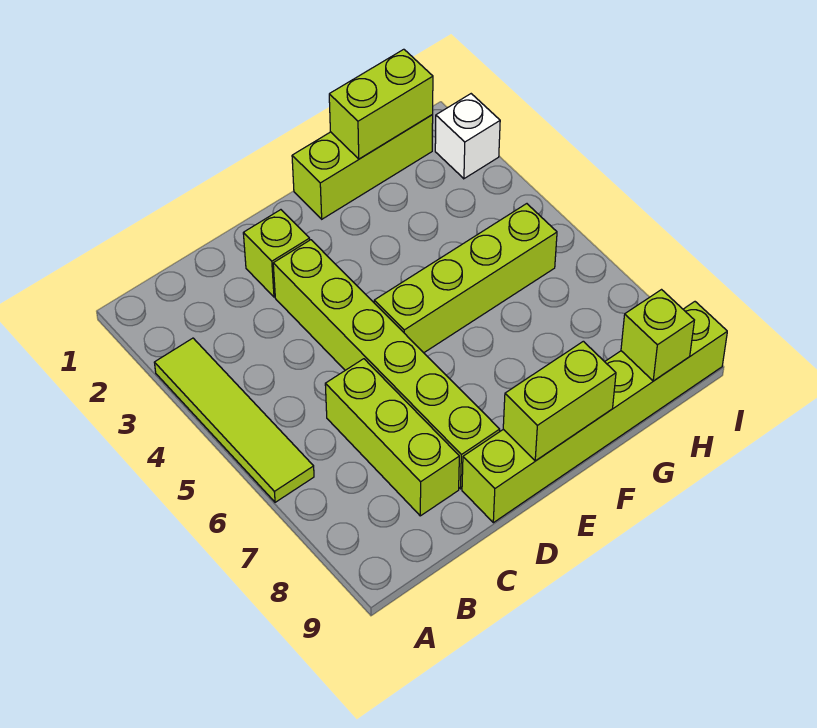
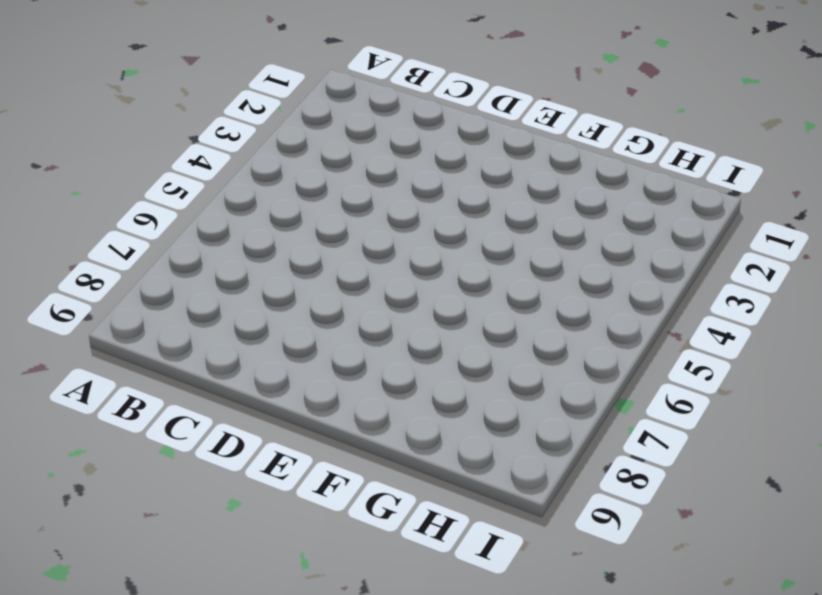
none -> lime tile A3:A6 level 1
none -> lime brick C6:C8 level 1

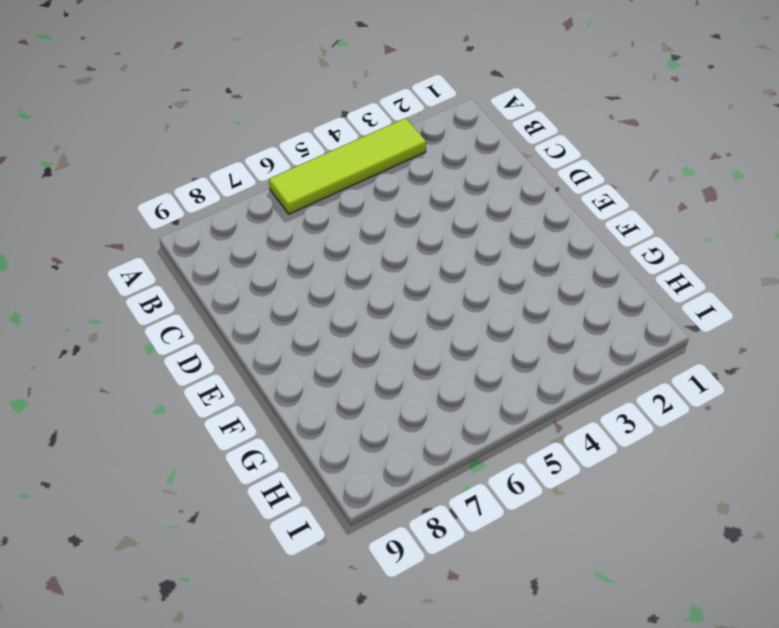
none -> lime brick C6:C8 level 1
none -> lime brick D2 level 1

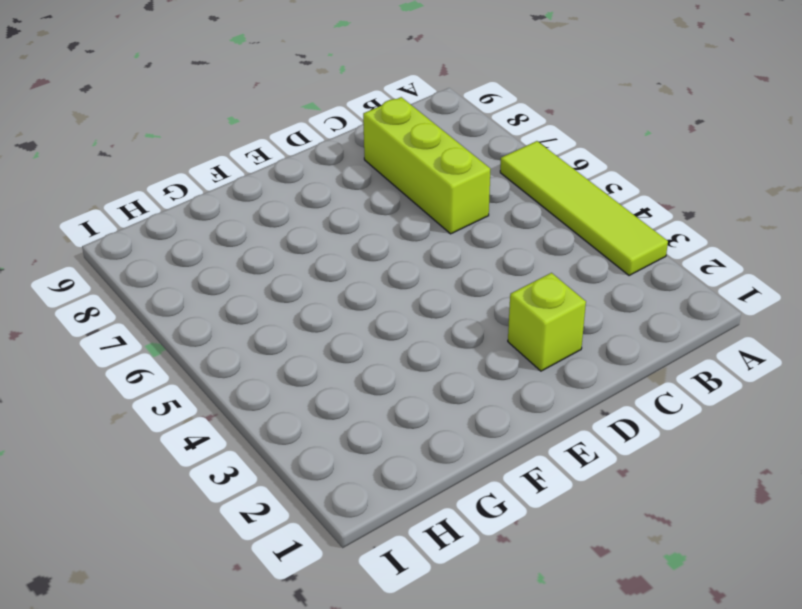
none -> lime brick D3:D8 level 1
none -> lime brick D9:I9 level 1

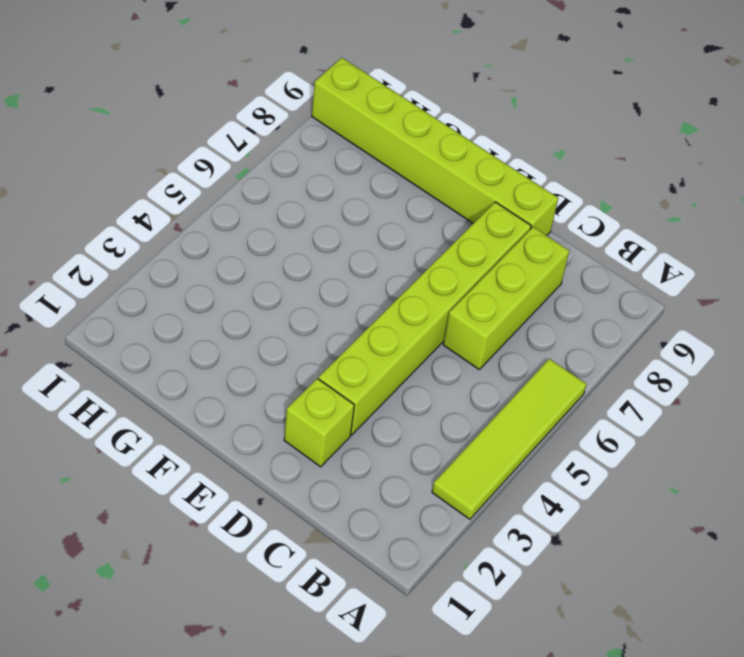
none -> lime brick E5:H5 level 1
none -> lime brick F1:H1 level 1

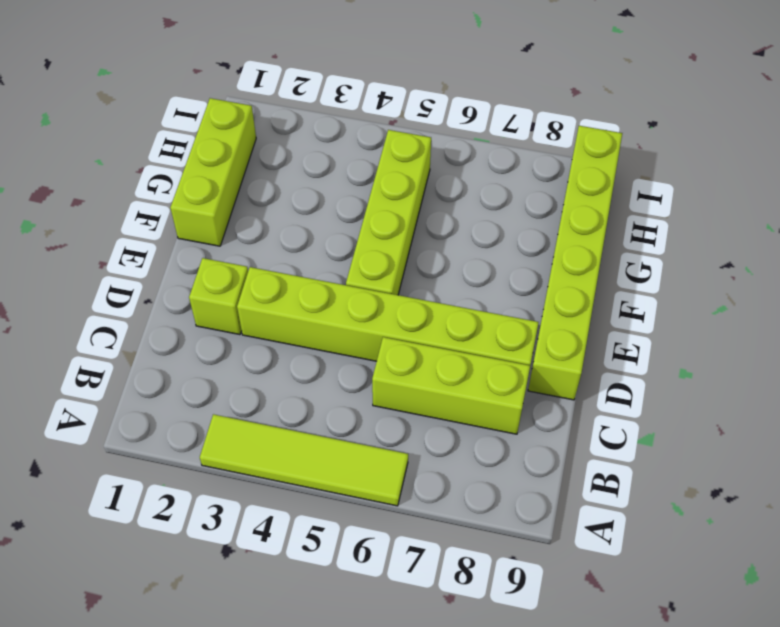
none -> white brick I2 level 1
none -> lime brick E9:F9 level 2

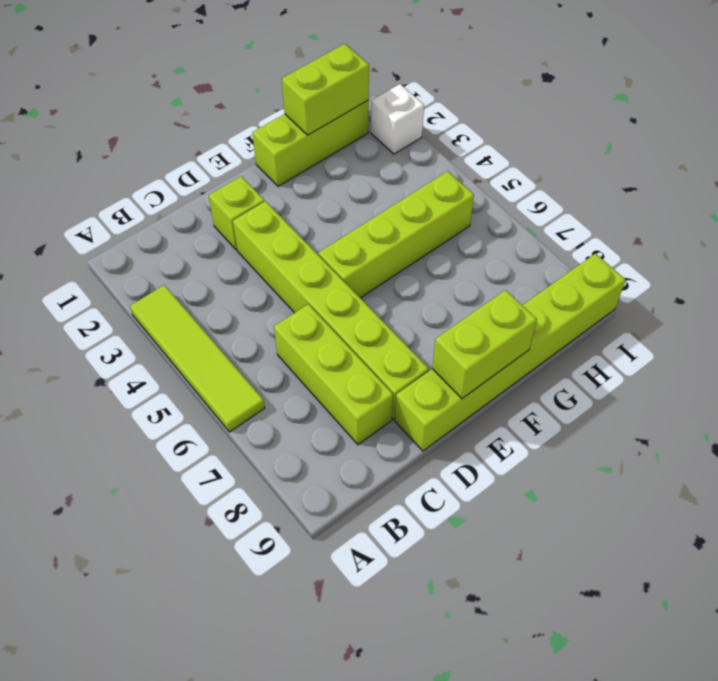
none -> lime brick H9 level 2

